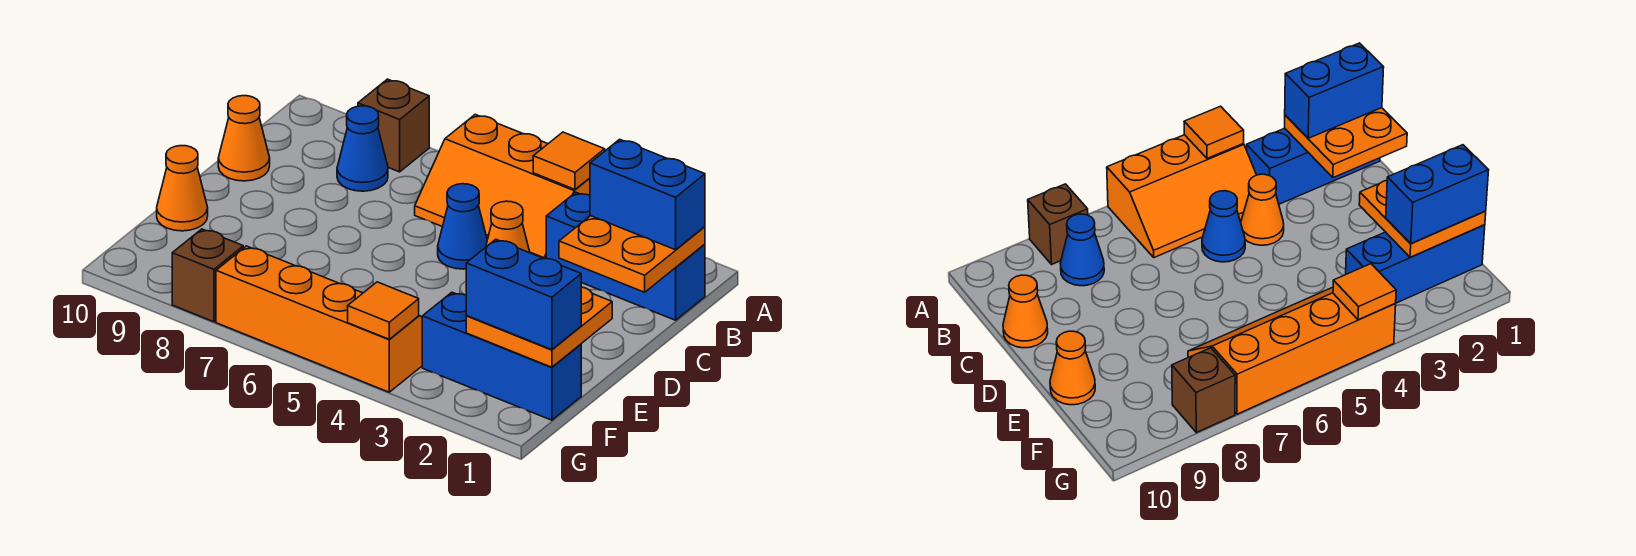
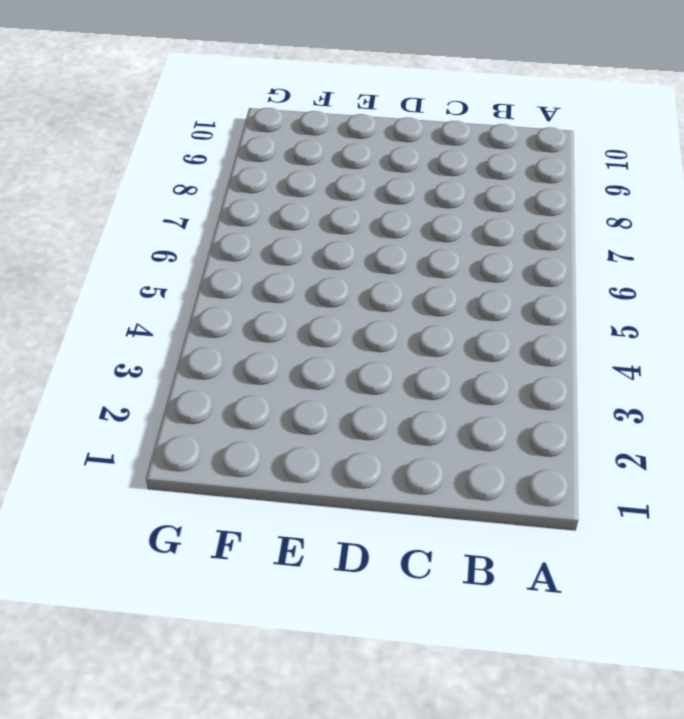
none -> orange slope A4:B6 level 1 top A
none -> brown brick A8 level 1
none -> blue brick B1:B3 level 1

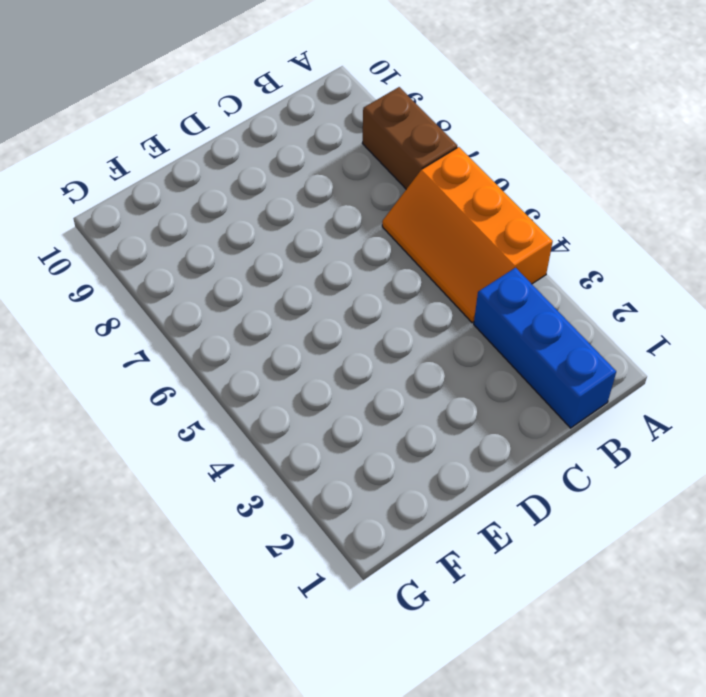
brown brick A7:A8 level 1 -> brown brick A8 level 1
none -> blue cone B8 level 1
none -> orange cone C4 level 1
none -> blue cone C5 level 1

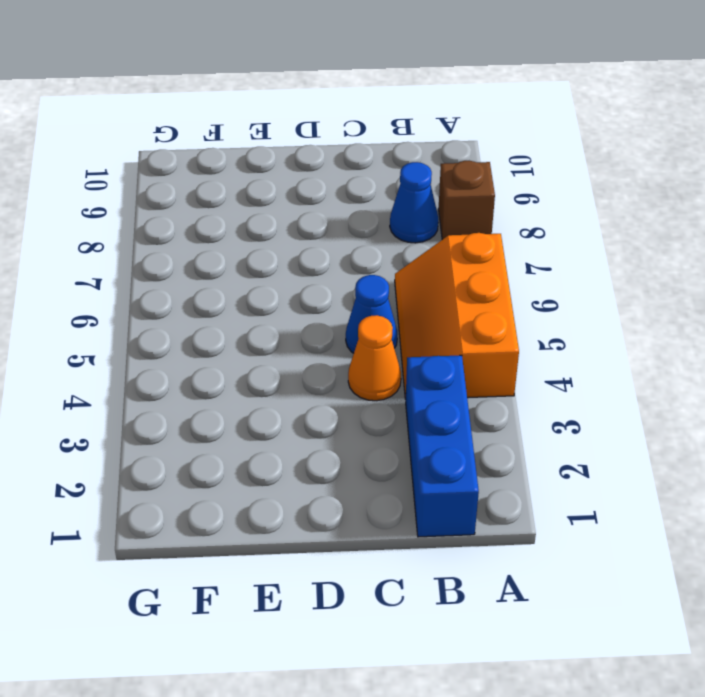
none -> orange cone C10 level 1
none -> orange cone E10 level 1
none -> blue brick F1:F3 level 1

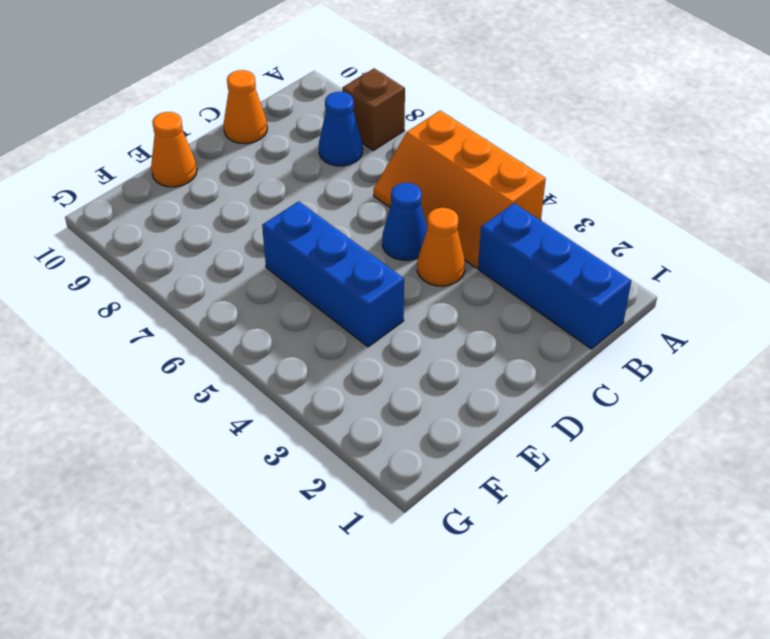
blue brick E4:E6 level 1 -> blue brick F1:F3 level 1
none -> orange slope F4:G7 level 1 top G
none -> brown brick G8 level 1
none -> orange tile A4 level 2

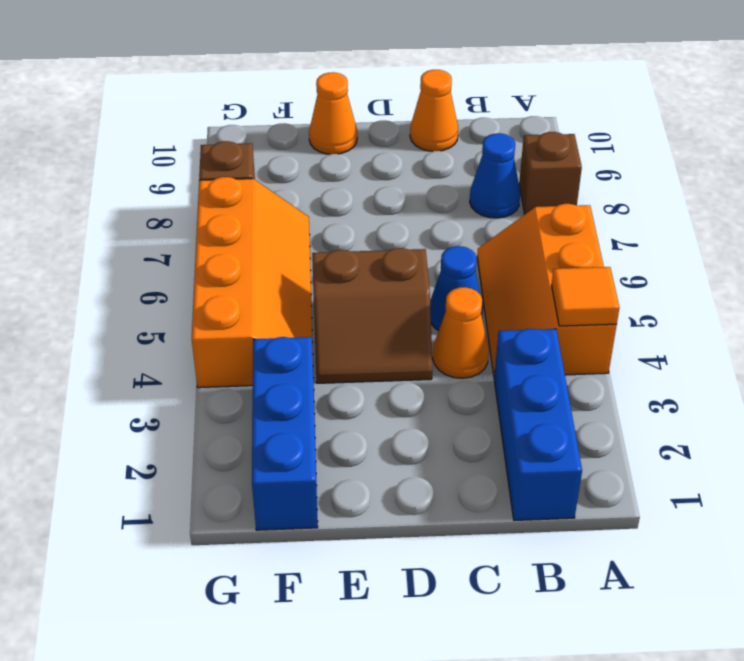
brown slope D4:E5 level 1 top 5 -> none
none -> orange plate B1:C2 level 2
none -> orange plate E1:F2 level 2
none -> orange tile G4 level 2

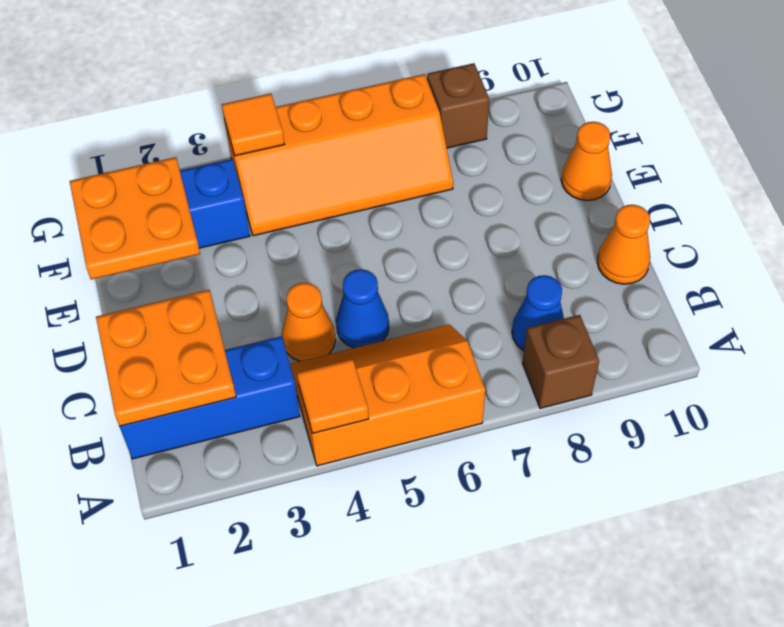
none -> blue brick B1:B2 level 3
none -> blue brick F1:F2 level 3

